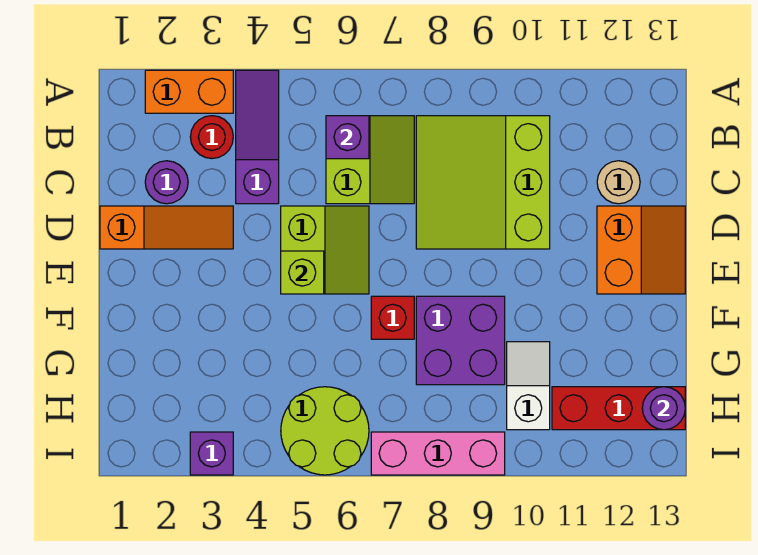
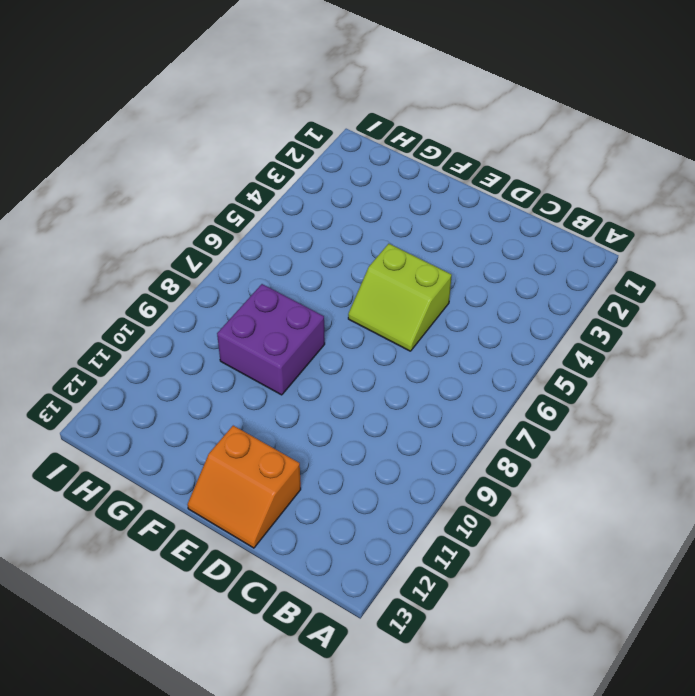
none -> orange brick A2:A3 level 1
none -> purple slope A4:C4 level 1 top C
none -> red round brick B3 level 1

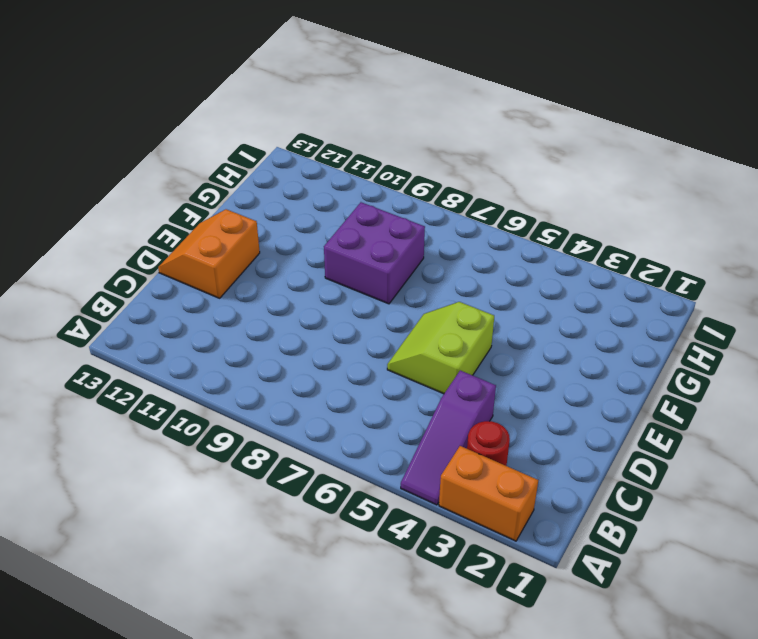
none -> lime slope B6:C7 level 1 top 6
none -> lime slope B8:D10 level 1 top 10
none -> purple round brick C2 level 1

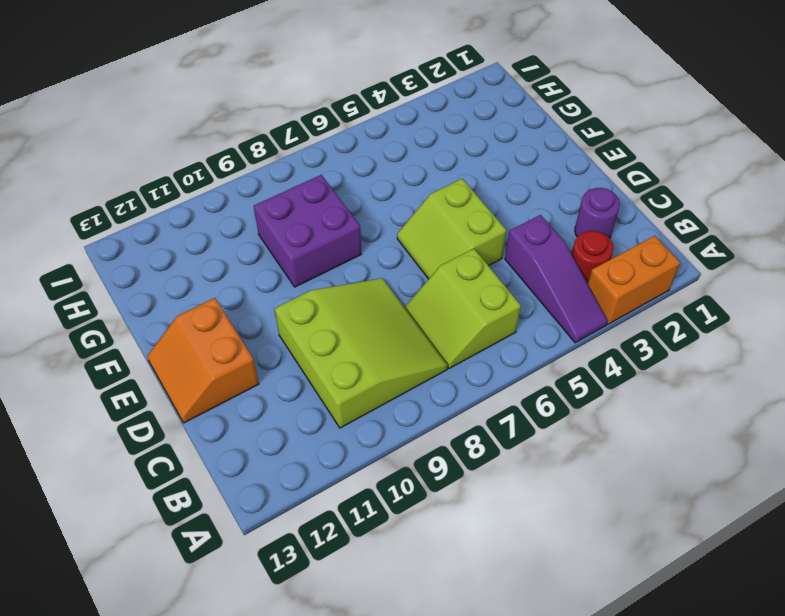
none -> tan round brick C12 level 1
none -> orange slope D1:D3 level 1 top 1
none -> red brick F7 level 1

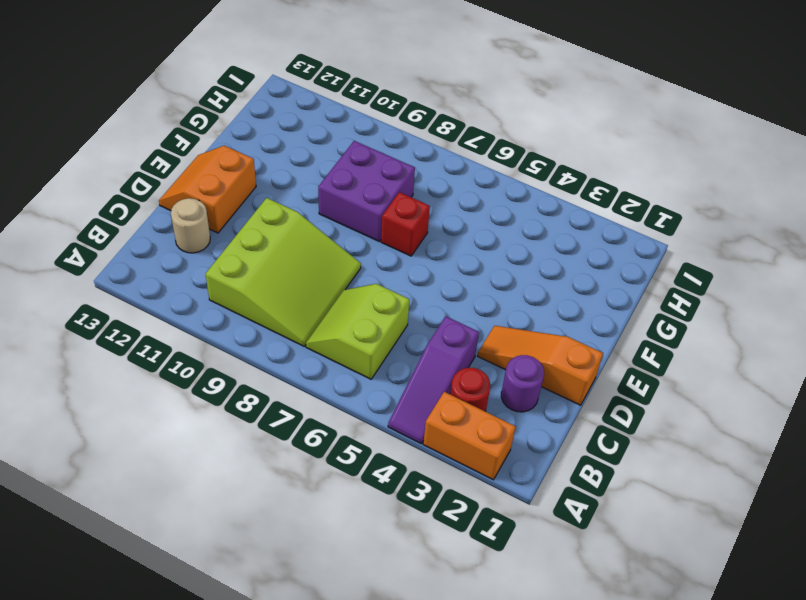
none -> lime slope D5:E6 level 1 top 5
none -> white slope G10:H10 level 1 top H
none -> lime round brick H5:I6 level 1

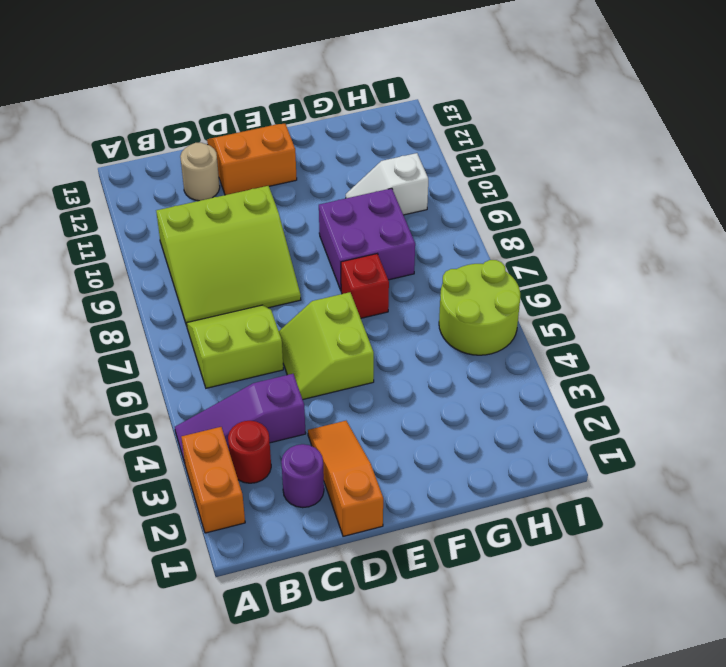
lime slope D5:E6 level 1 top E -> lime slope D5:E6 level 1 top 5
none -> red brick H11:H13 level 1
none -> purple brick I3 level 1
none -> pink brick I7:I9 level 1

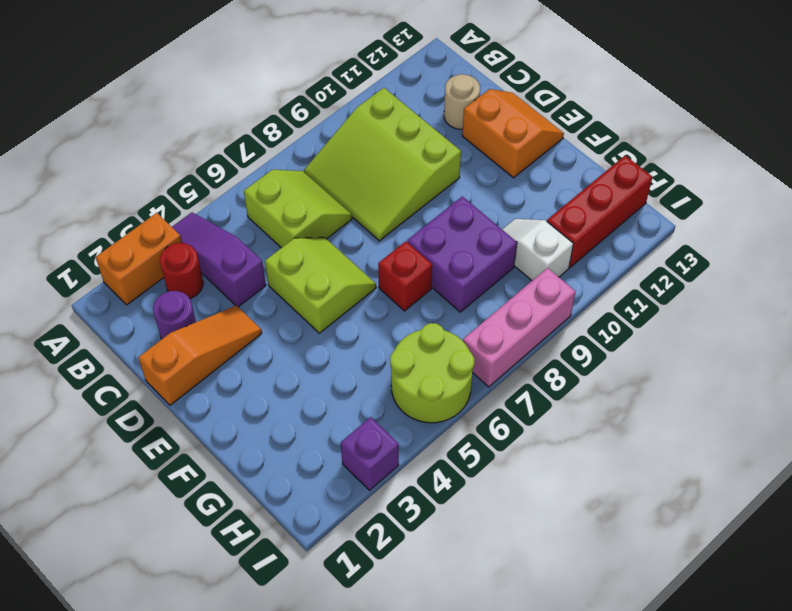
none -> purple brick B6 level 2
none -> lime brick E5 level 2
none -> purple round brick H13 level 2

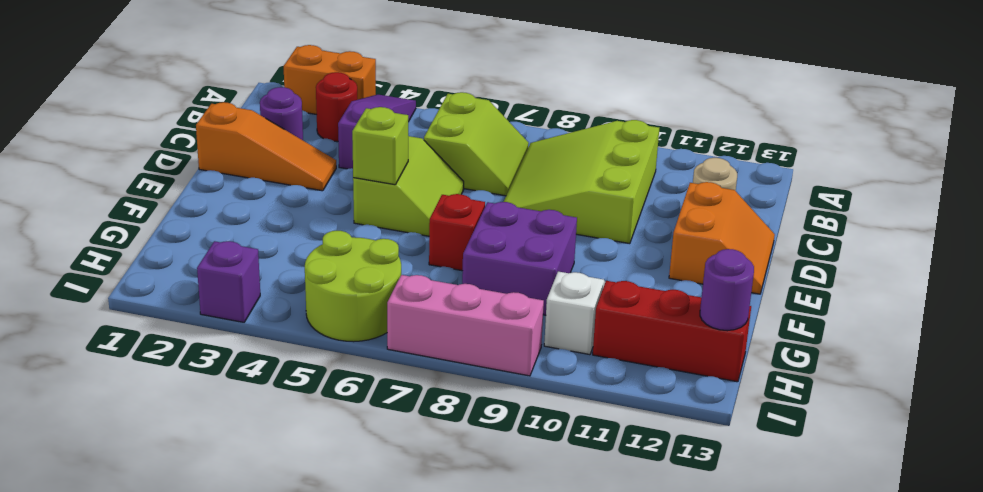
none -> purple brick B6 level 2

